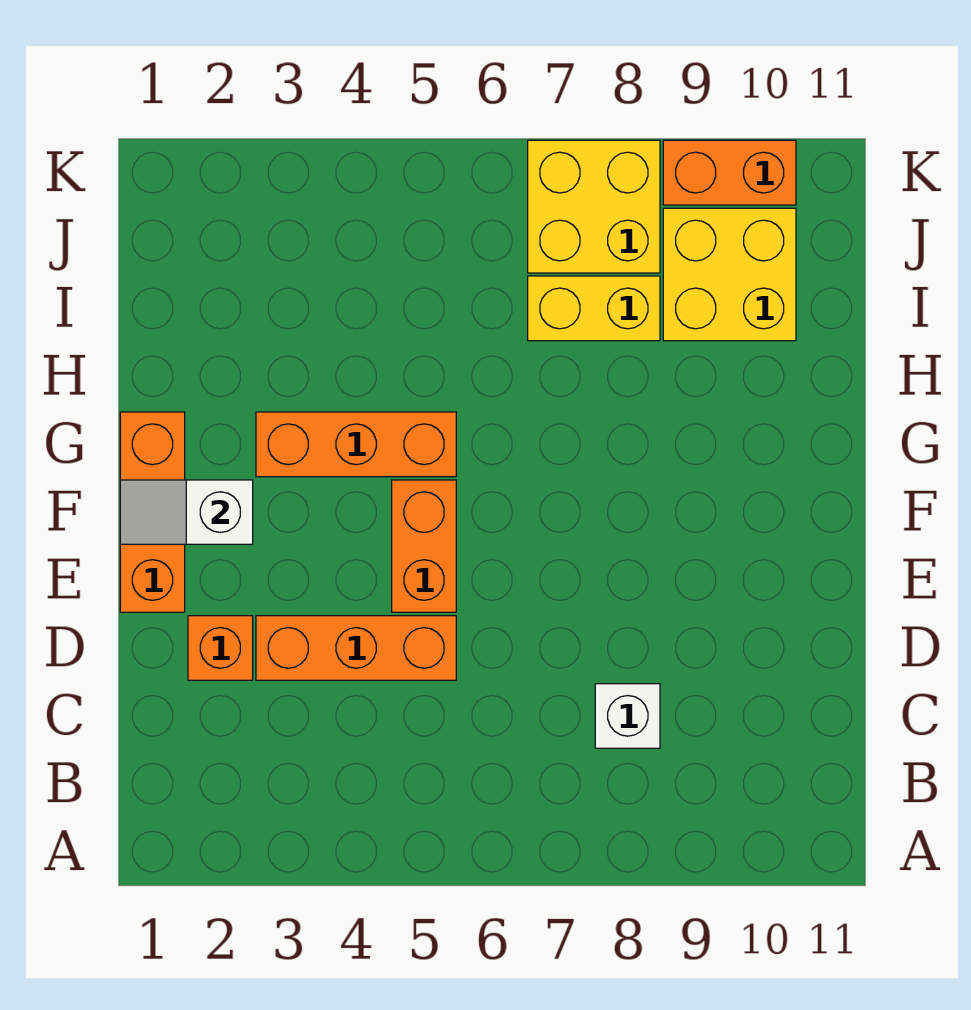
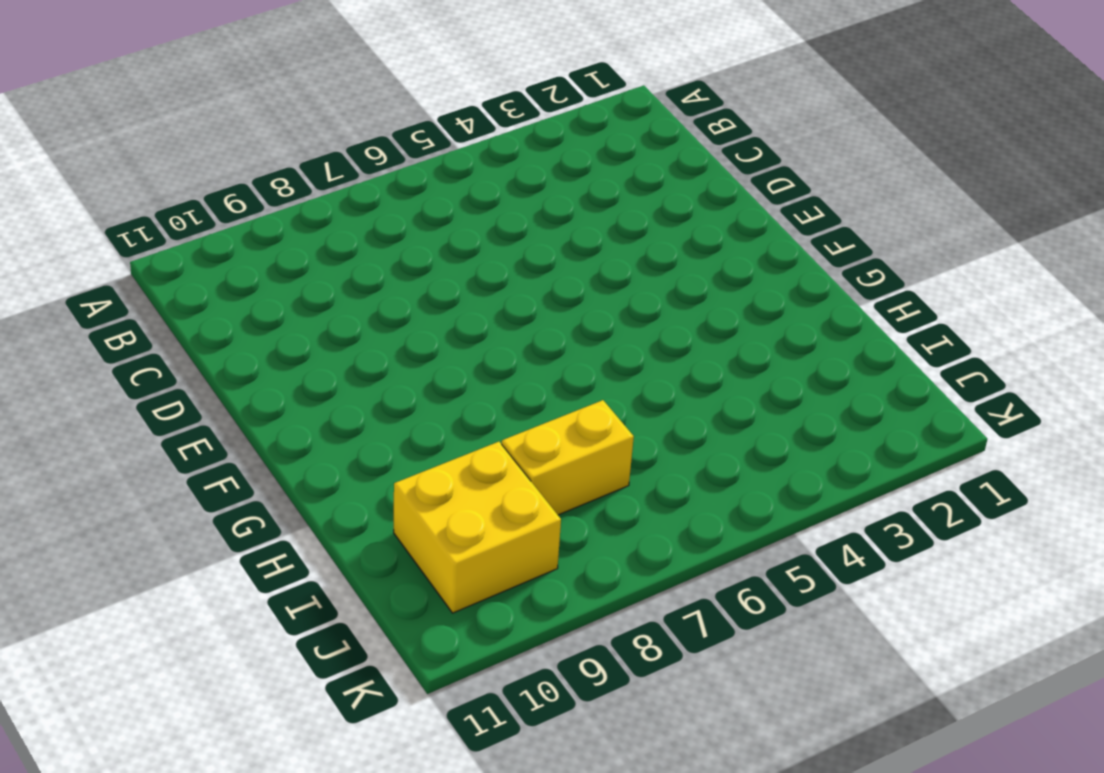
none -> white brick C8 level 1
none -> orange brick D2 level 1

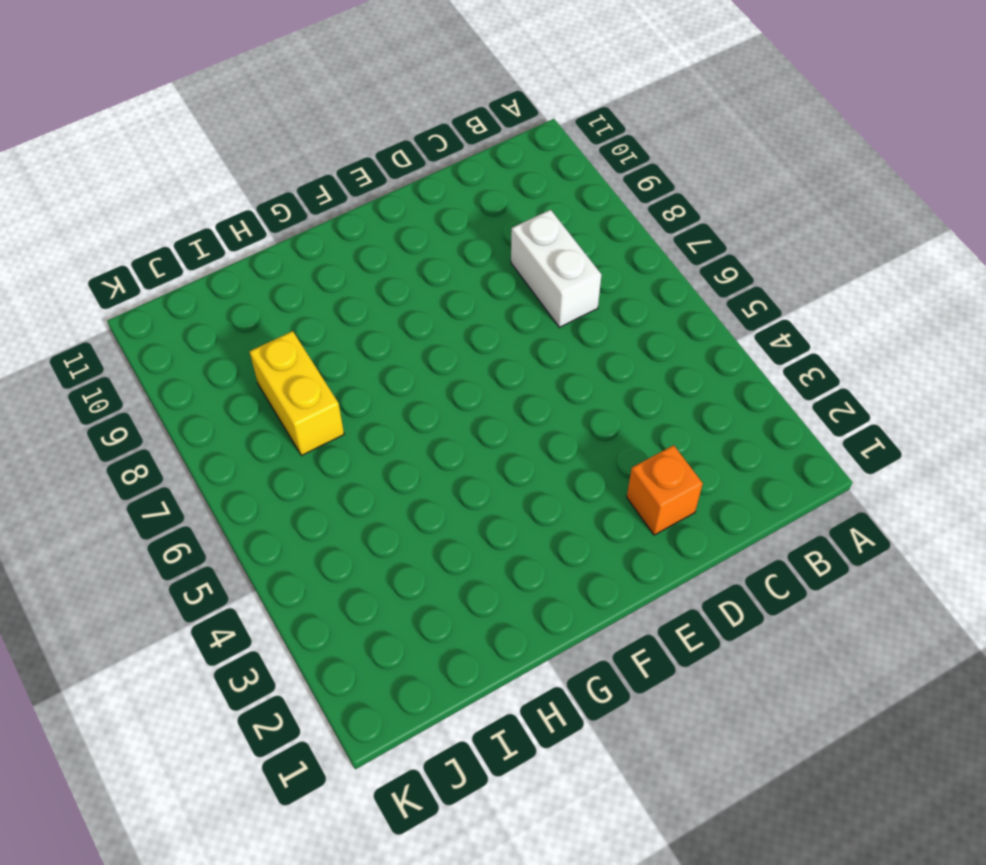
white brick C7:C8 level 1 -> white brick C8 level 1
none -> orange brick D3:D5 level 1
none -> orange brick E1:G1 level 1

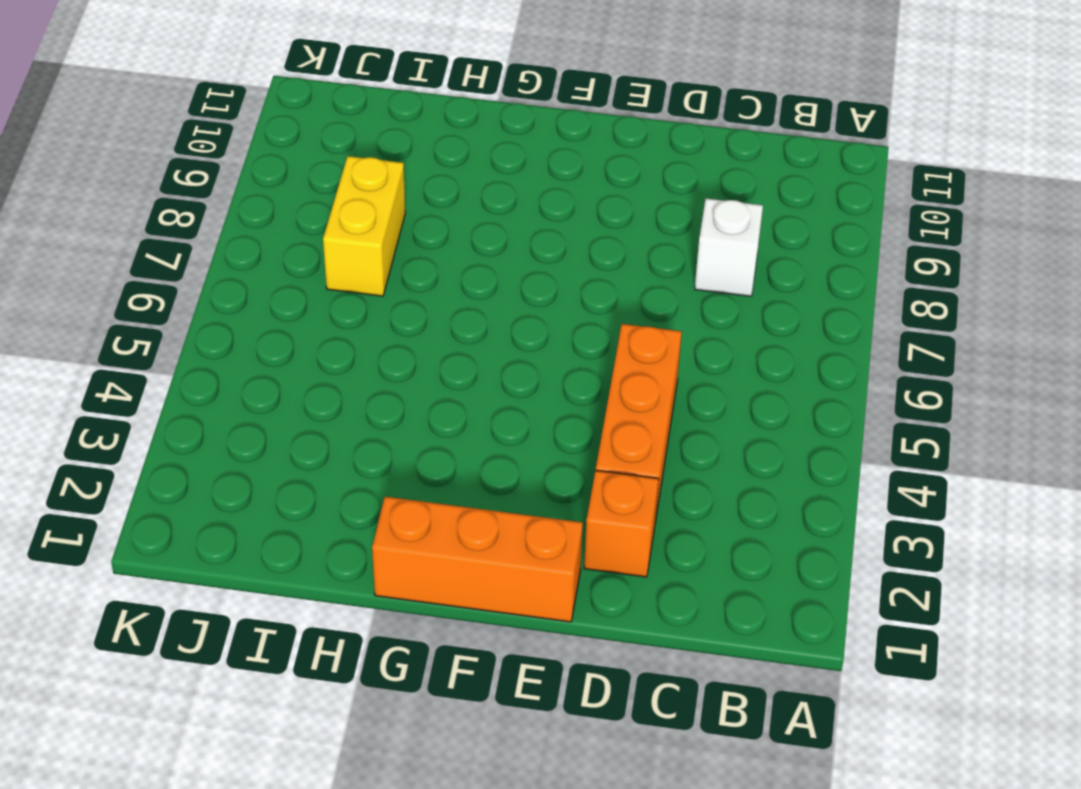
none -> orange brick E5:F5 level 1
none -> orange brick G3:G5 level 1

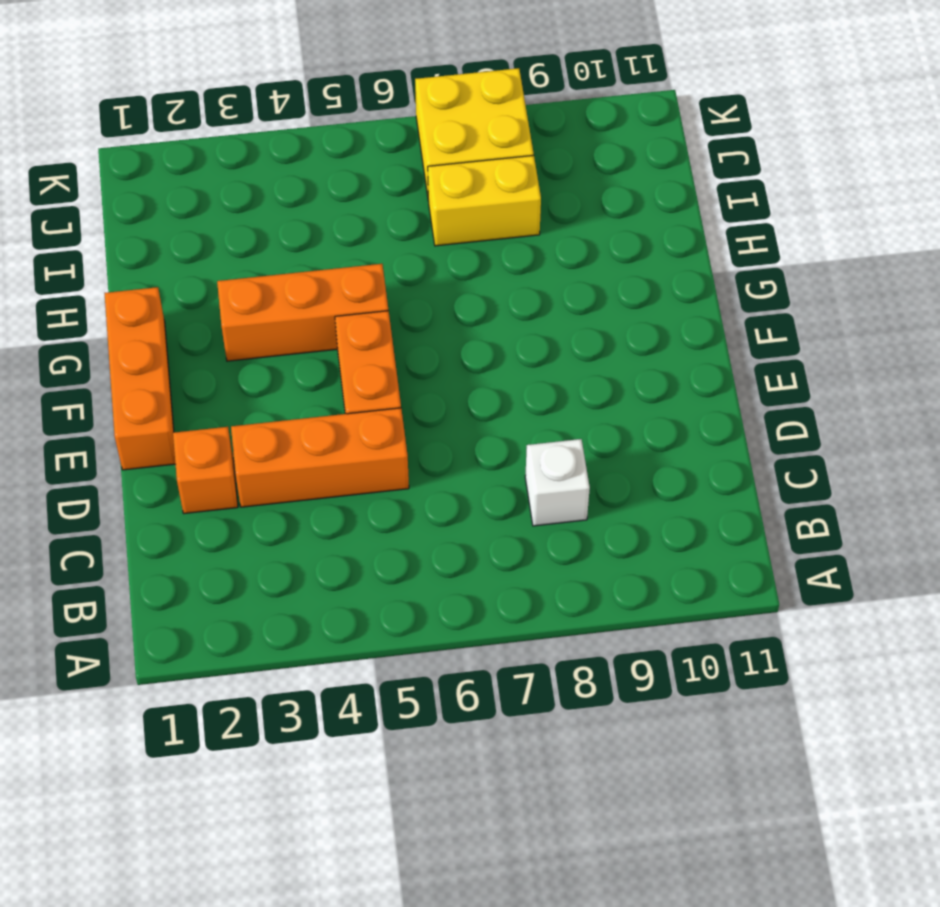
none -> yellow brick I9:J10 level 1
none -> orange brick K9:K10 level 1

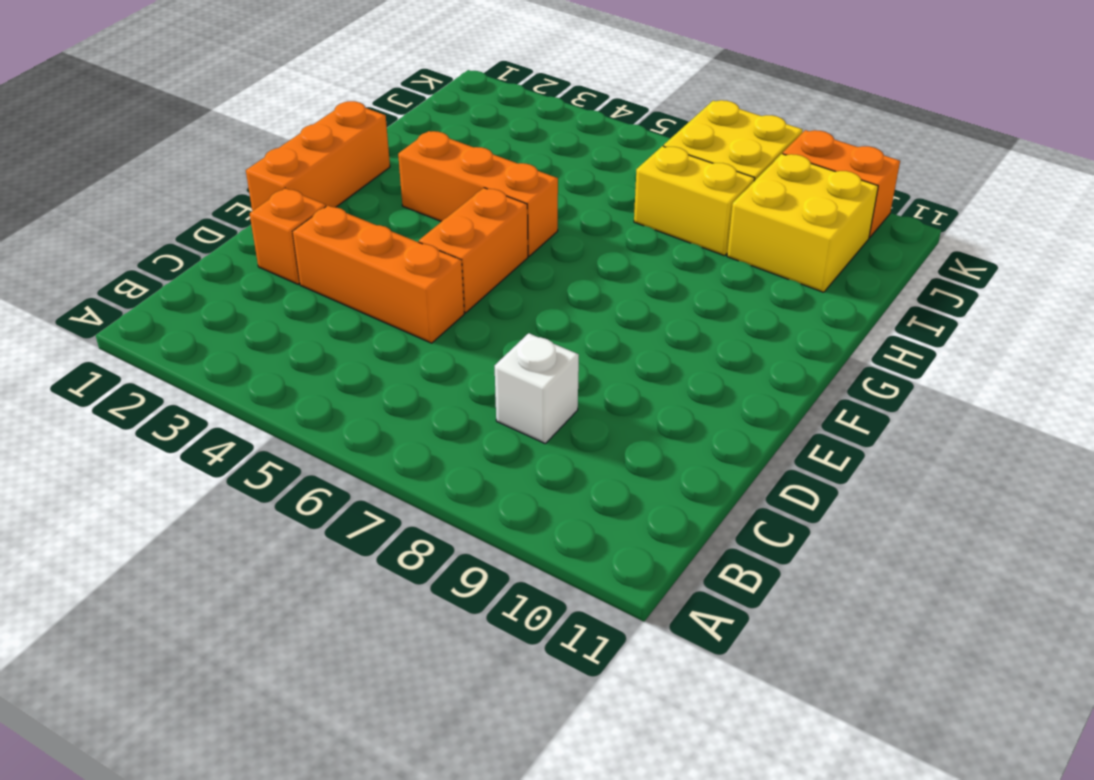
none -> white slope F1:F2 level 2 top 2

